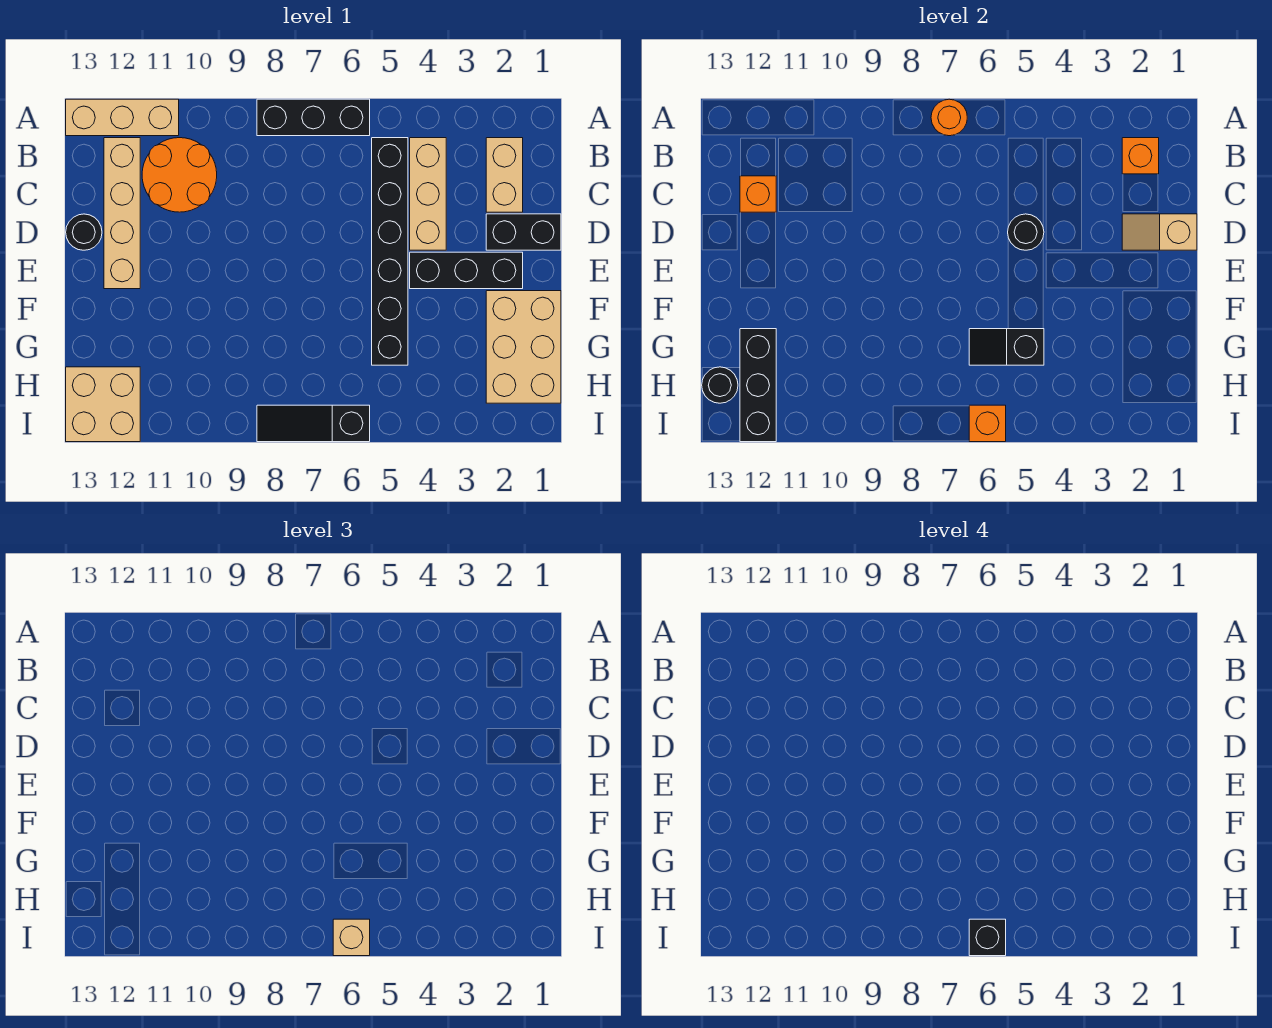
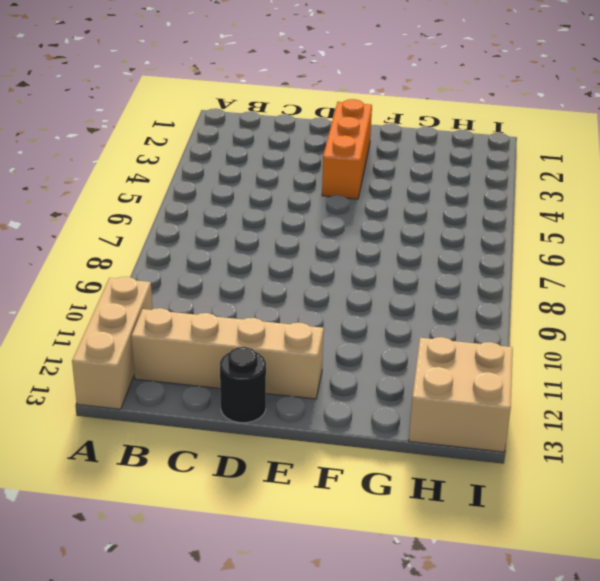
orange brick E2:E4 level 1 -> black brick E2:E4 level 1
none -> black brick A6:A8 level 1
none -> tan brick B2:C2 level 1
none -> tan brick B4:D4 level 1

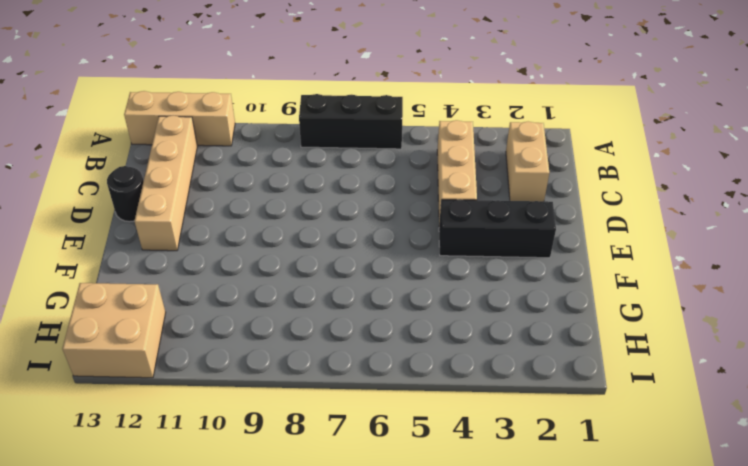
none -> black brick B5:G5 level 1
none -> orange round brick B10:C11 level 1
none -> black brick D1:D2 level 1

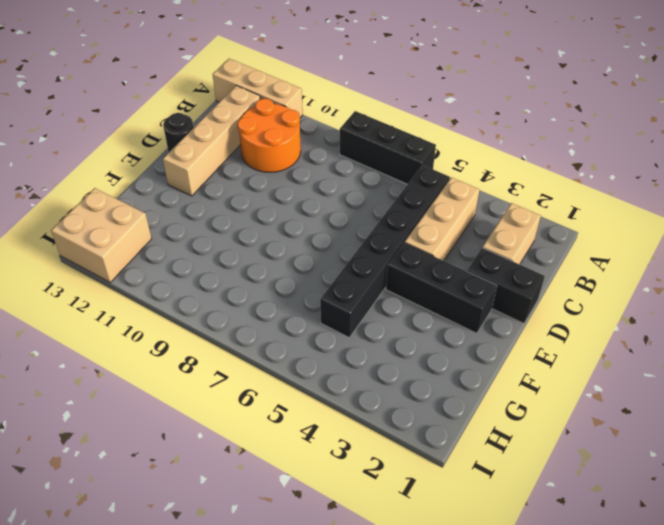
none -> tan brick F1:H2 level 1
none -> black slope I6:I8 level 1 top 6
none -> orange round brick A7 level 2

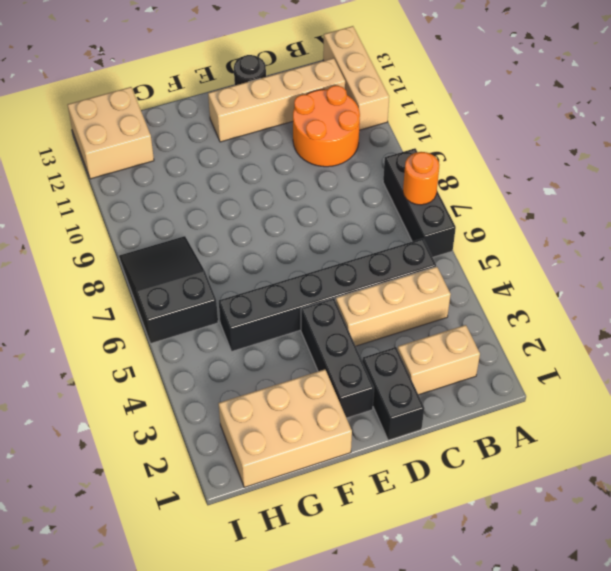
black slope H6:I8 level 1 top 6 -> black slope I6:I8 level 1 top 6
none -> orange brick B2 level 2
none -> orange brick C12 level 2
none -> tan slope D1:D2 level 2 top 1

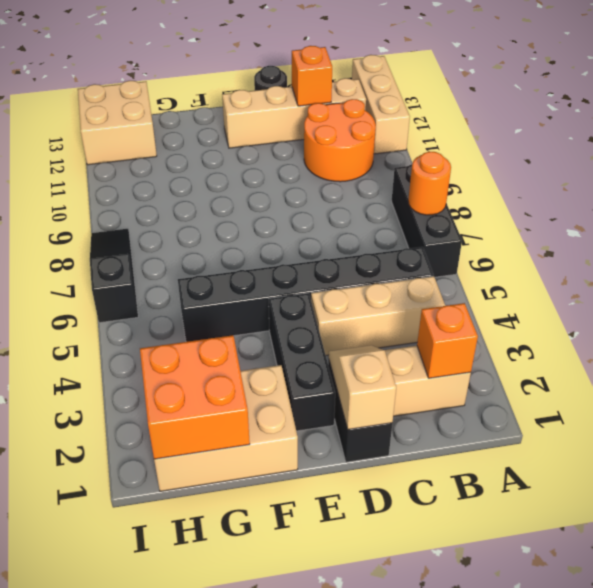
orange brick G1:H2 level 2 -> none
none -> black round brick D5 level 2
none -> black slope G5:G6 level 2 top 5
none -> black brick G12:I12 level 2

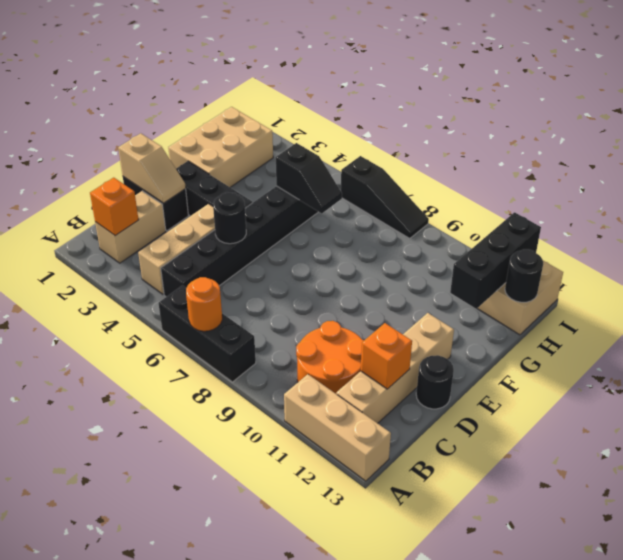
none -> orange brick I6 level 2
none -> tan brick I6 level 3
none -> black brick I6 level 4

